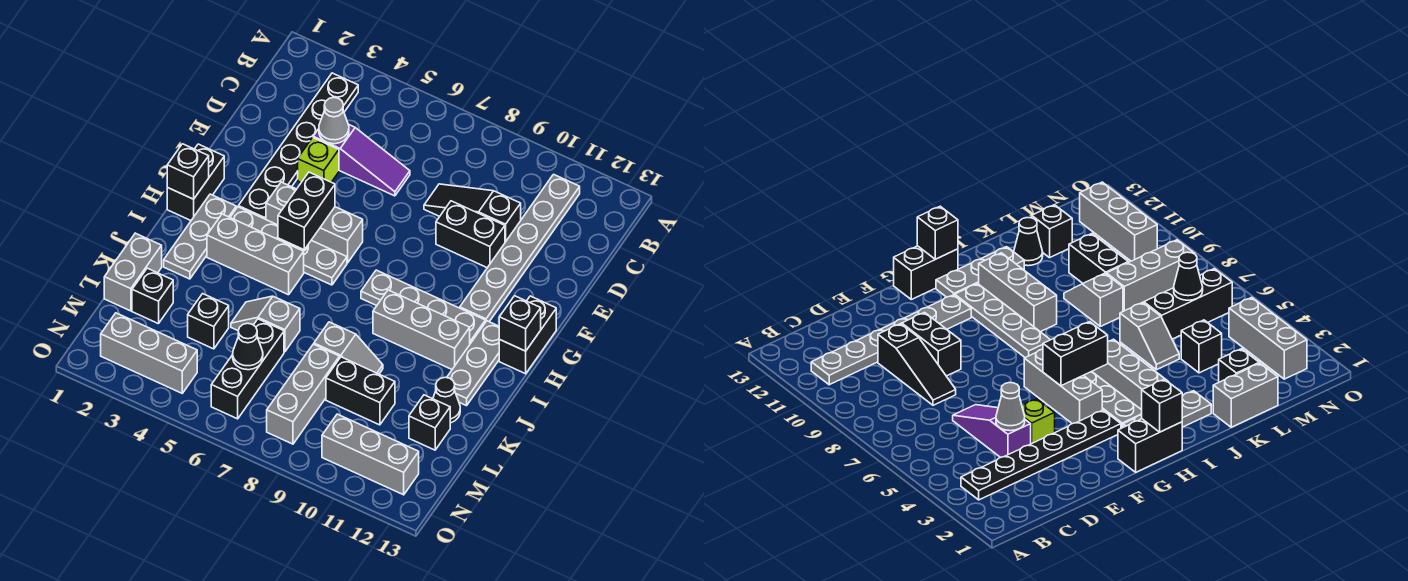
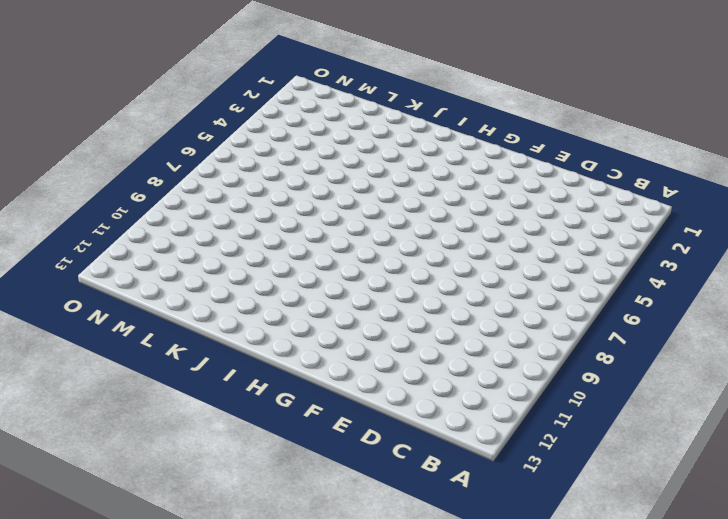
none -> black plate B3:G3 level 1
none -> grey plate B11:G11 level 1
none -> purple slope D4:D6 level 1 top 4
none -> black slope D8:D10 level 1 top 10

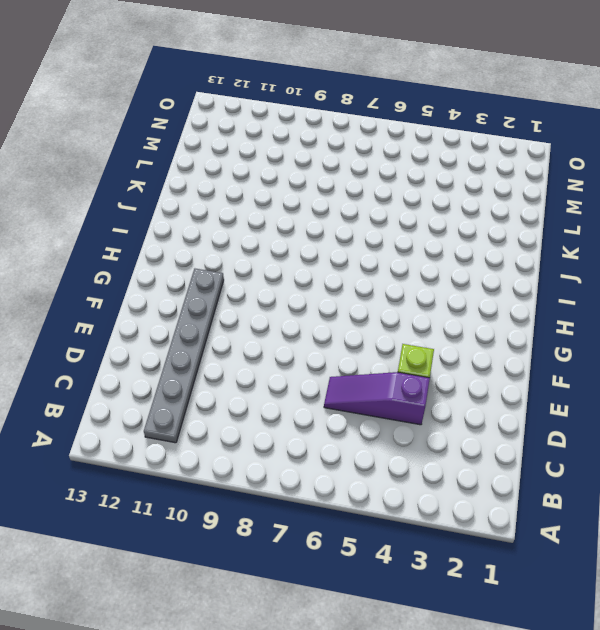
none -> black plate B3:G3 level 1
none -> black slope D8:D10 level 1 top 10
none -> black brick E9:E10 level 1
none -> black brick G1:H1 level 1

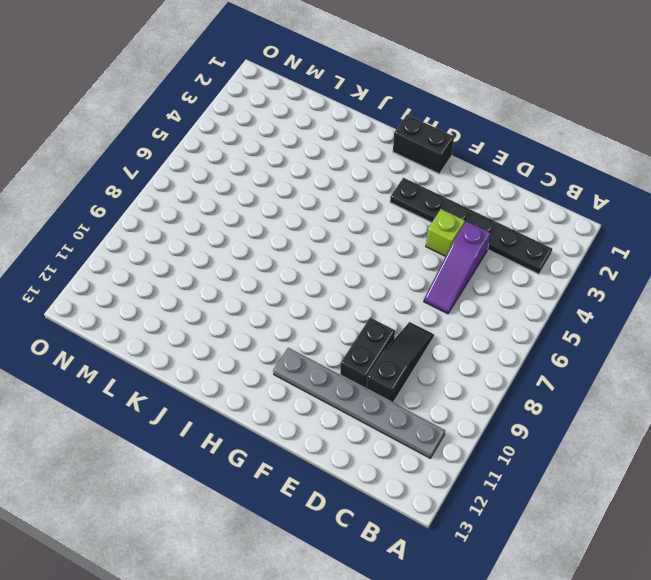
none -> grey brick G4:G6 level 1
none -> black brick G13:H13 level 1
none -> grey plate H2:J2 level 1
none -> grey plate H3:H6 level 1

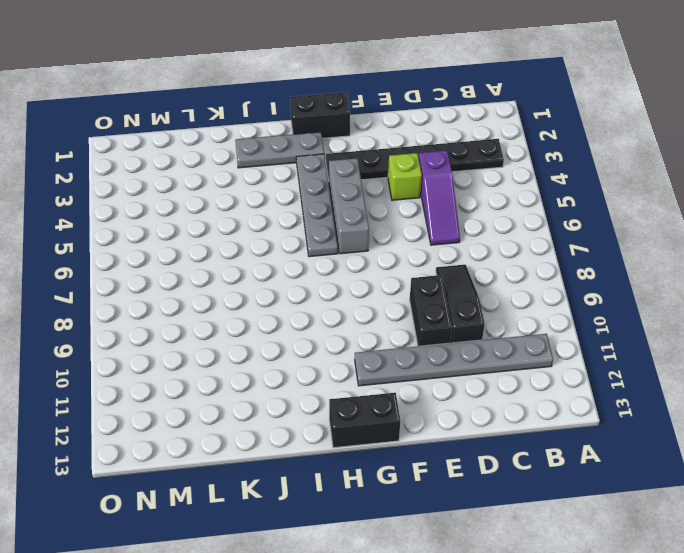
none -> grey plate H8:H11 level 1
none -> grey plate H12:J12 level 1
none -> grey brick I3:I5 level 1
none -> grey brick I9:I11 level 1

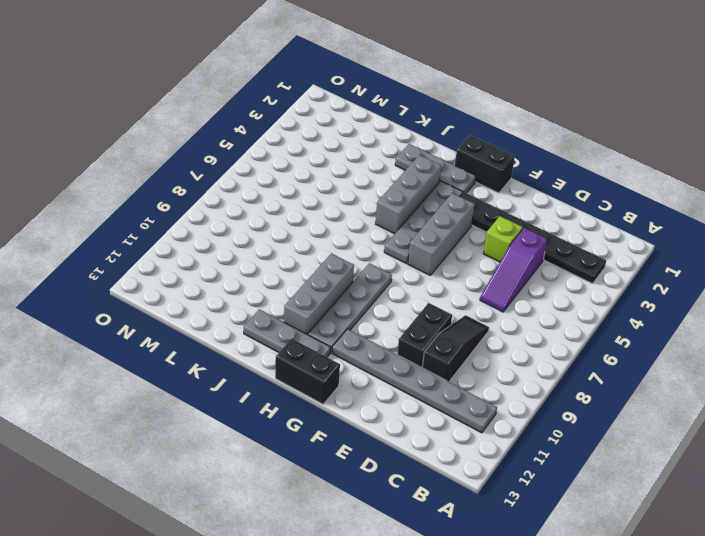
none -> grey brick K1:L1 level 1
none -> grey slope K5:K6 level 1 top 6
none -> grey slope K8:K9 level 1 top 8
none -> black cone K12 level 1

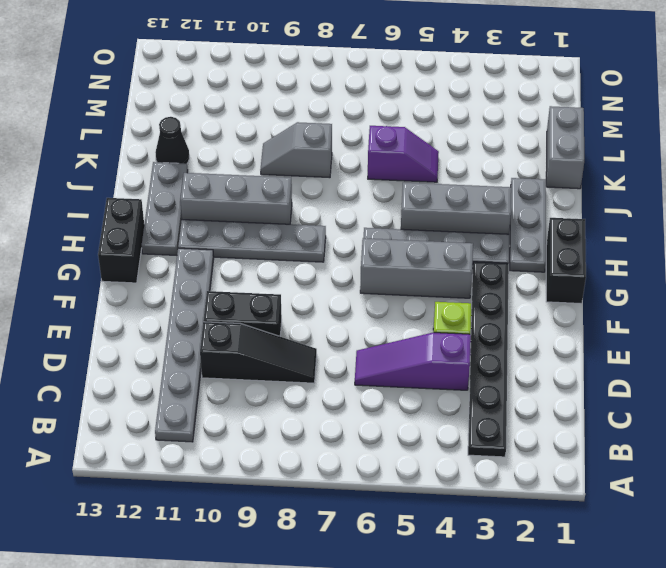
purple slope K5:K6 level 1 top 6 -> grey slope K5:K6 level 1 top 6
none -> black brick L2 level 1
none -> black brick L4 level 1
none -> black brick L6:N6 level 1
none -> grey brick L8:N8 level 1

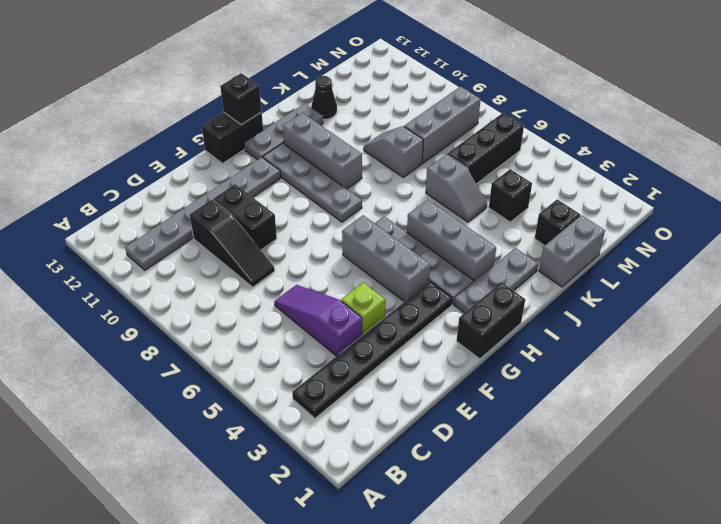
none -> black brick L9:L10 level 1
none -> black brick L12 level 1
none -> grey brick N2:N4 level 1
none -> grey brick N10:N12 level 1

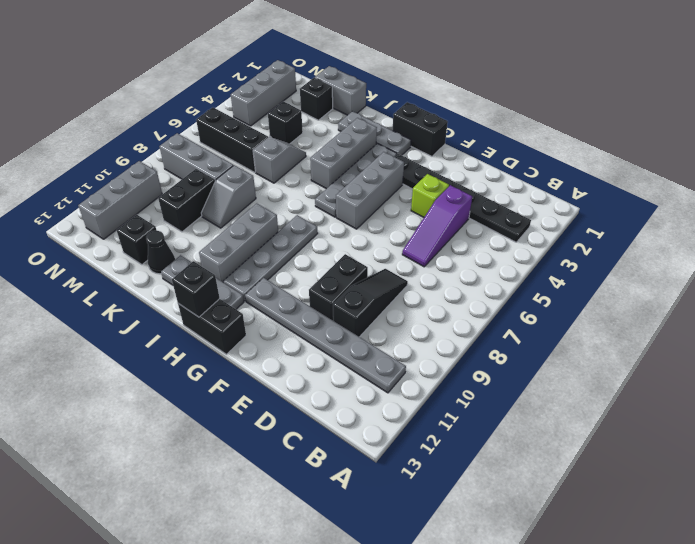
none -> grey cone D4 level 2
none -> black brick G5:H5 level 2
none -> black brick H1 level 2
none -> black cone M6 level 2

